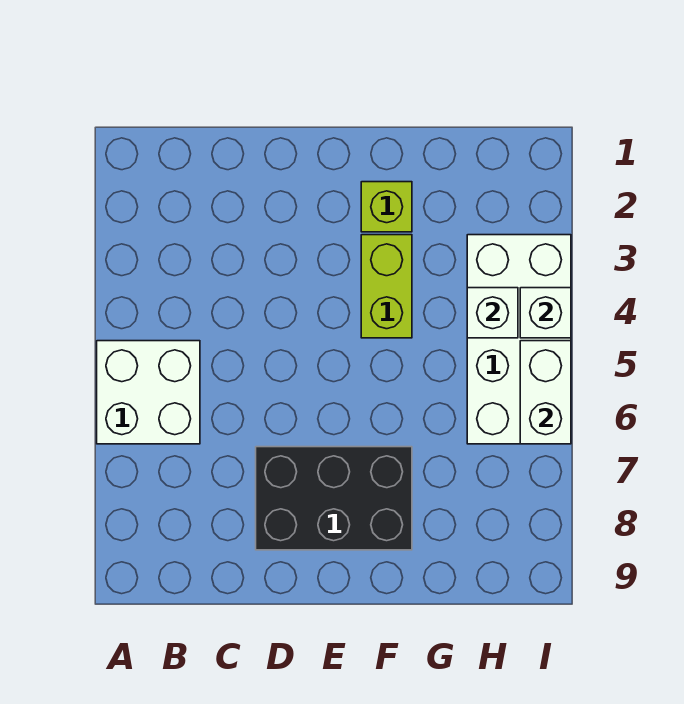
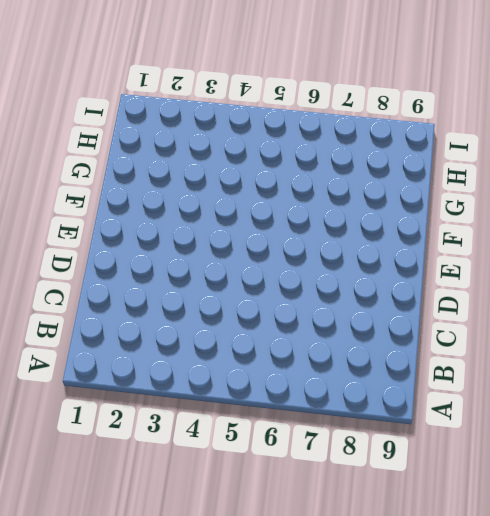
none -> white brick A5:B6 level 1
none -> black brick D7:F8 level 1

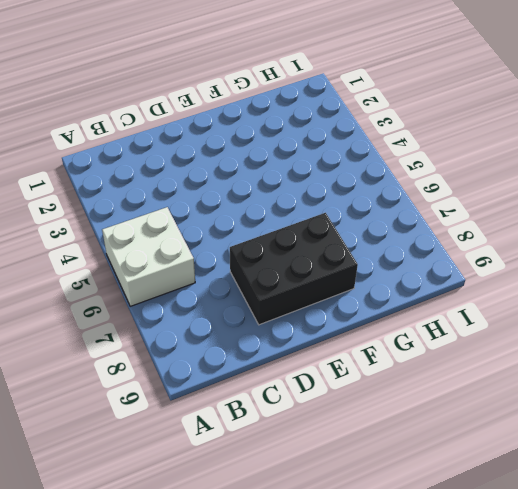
none -> lime brick F2 level 1
none -> lime brick F3:F4 level 1

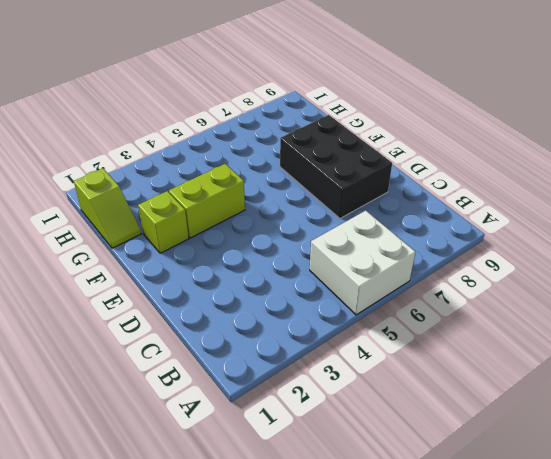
lime slope G1:H1 level 1 top H -> none
none -> white brick H3:I6 level 1
none -> white brick H4 level 2

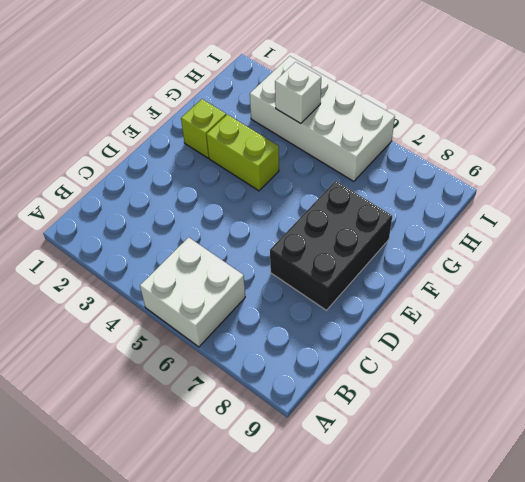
none -> white brick I4 level 2
none -> white brick I5:I6 level 2

